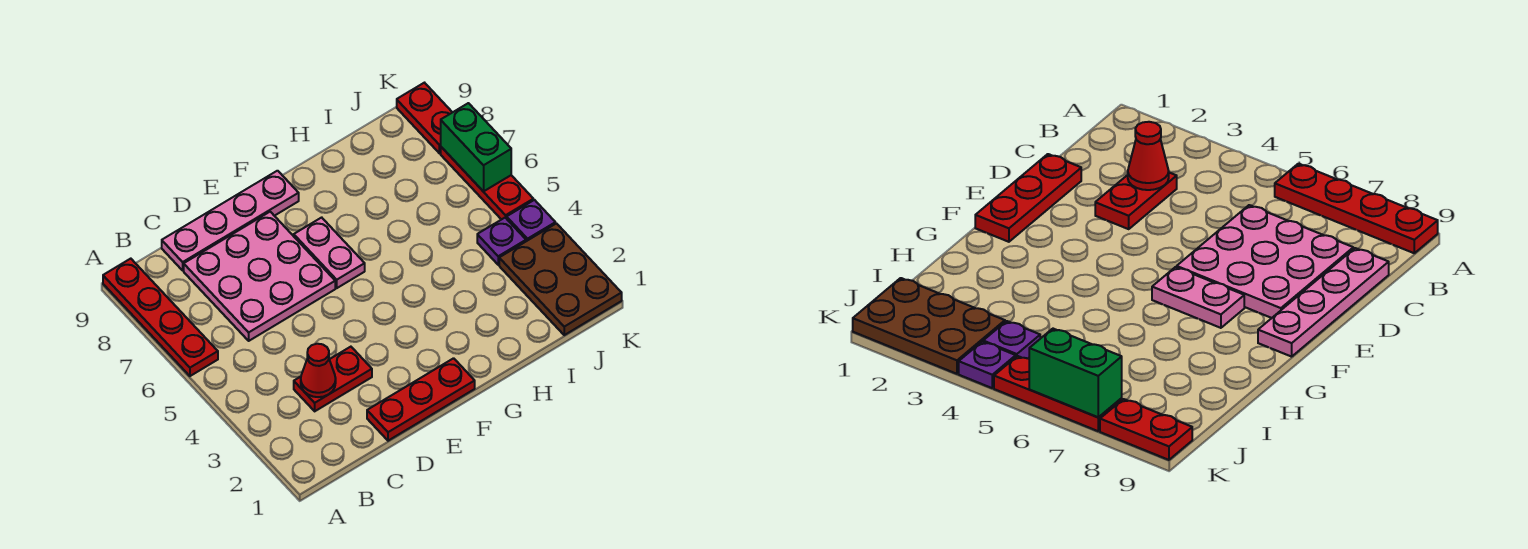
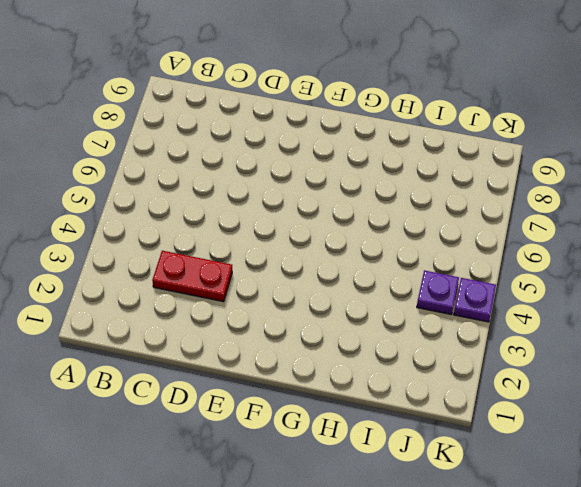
none -> red plate A6:A9 level 1
none -> pink plate C6:E8 level 1
none -> pink plate C9:F9 level 1

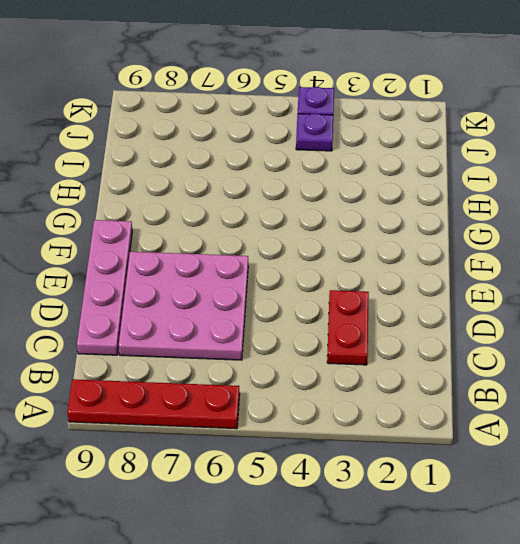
none -> red plate D1:F1 level 1
none -> pink plate F6:F7 level 1
none -> brown plate J1:K3 level 1

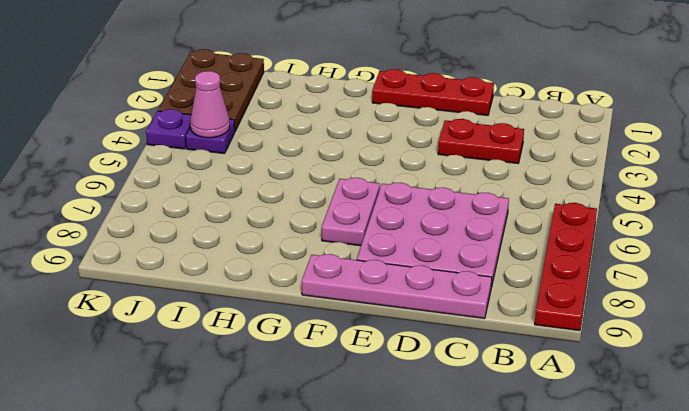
pink cone J4 level 2 -> none
none -> red plate K5:K7 level 1
none -> red plate K8:K9 level 1
none -> red cone C3 level 2

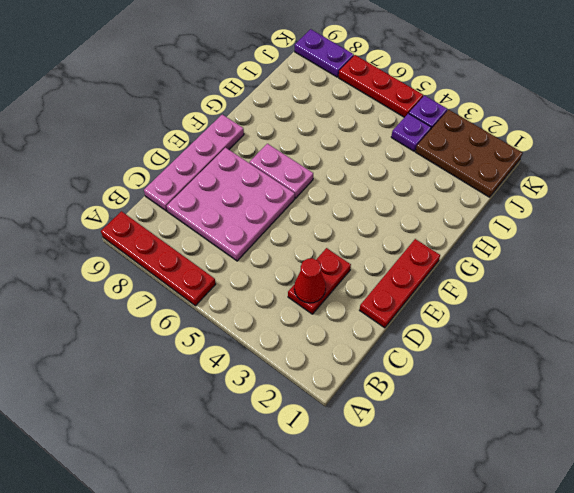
purple plate K8:K9 level 1 -> red plate K8:K9 level 1
none -> green brick K6:K7 level 2

